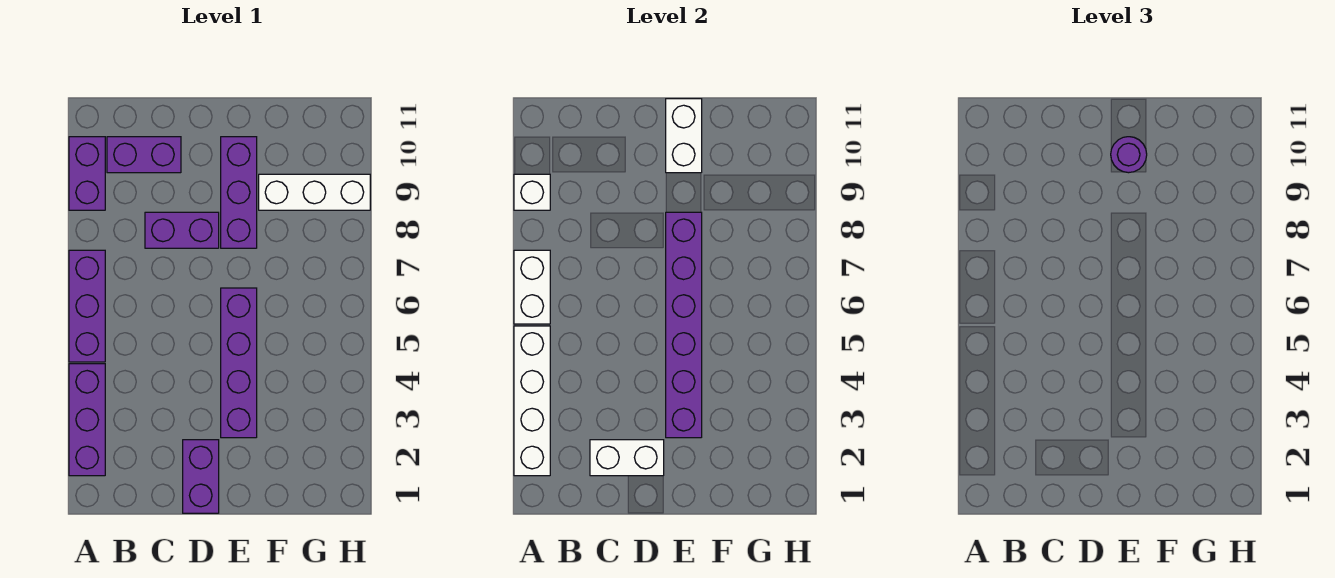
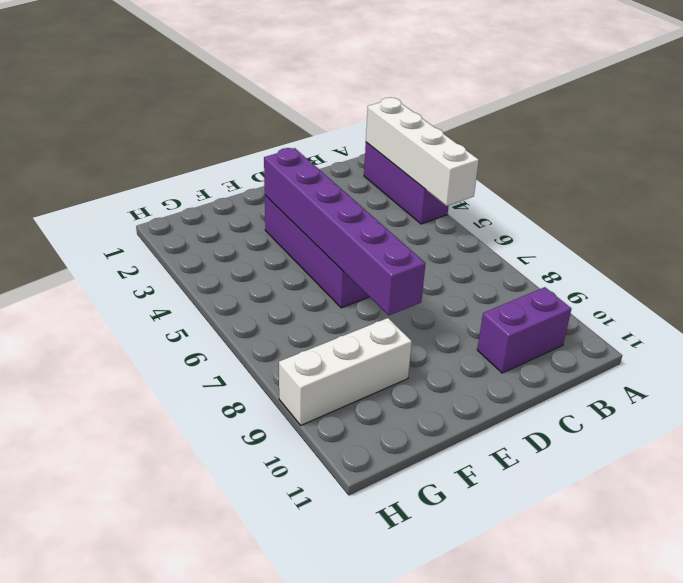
none -> purple brick A5:A7 level 1
none -> purple brick A9:A10 level 1
none -> purple brick C8:D8 level 1

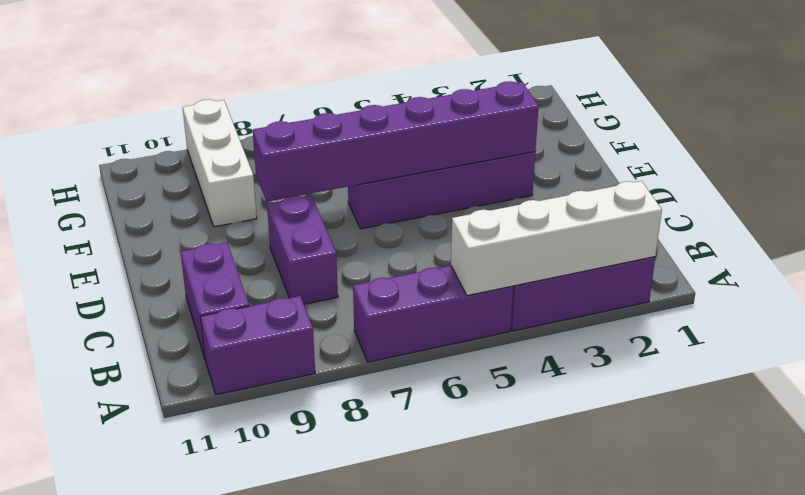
none -> purple brick D1:D2 level 1
none -> purple brick E8:E10 level 1
none -> white brick A6:A7 level 2

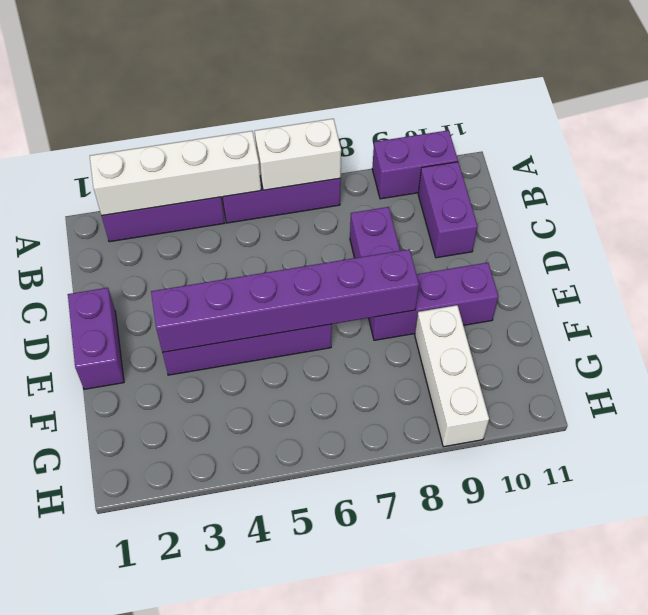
purple brick D1:E1 level 1 -> purple brick D1:D2 level 1
none -> white brick A9 level 2
none -> white brick C2:D2 level 2
none -> white brick E10:E11 level 2

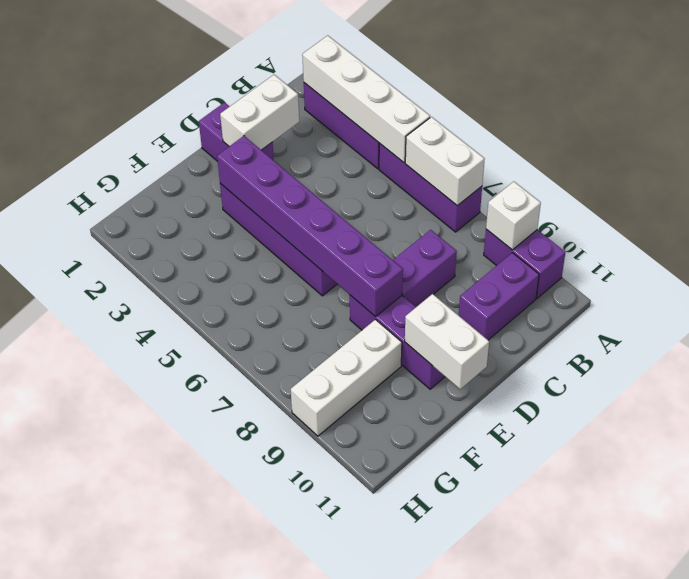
none -> purple round brick E10 level 3

